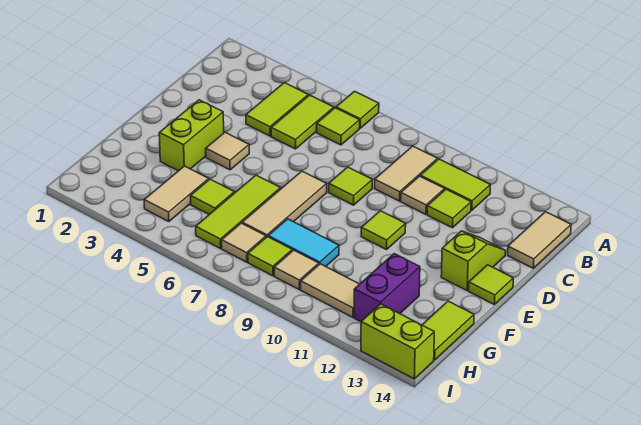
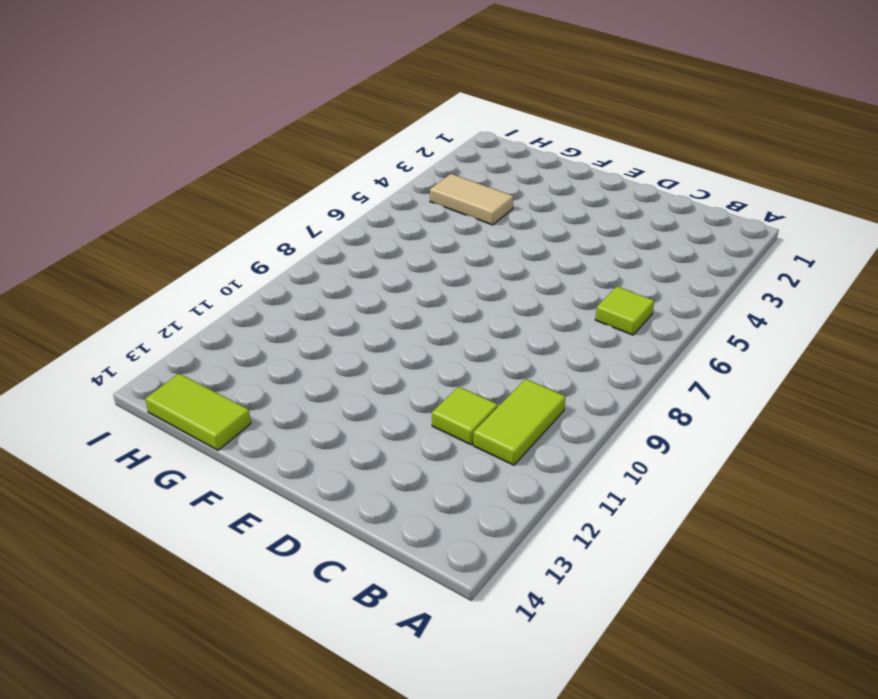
none -> lime tile A6 level 1
none -> lime tile B4:C4 level 1
none -> lime tile B5:C5 level 1

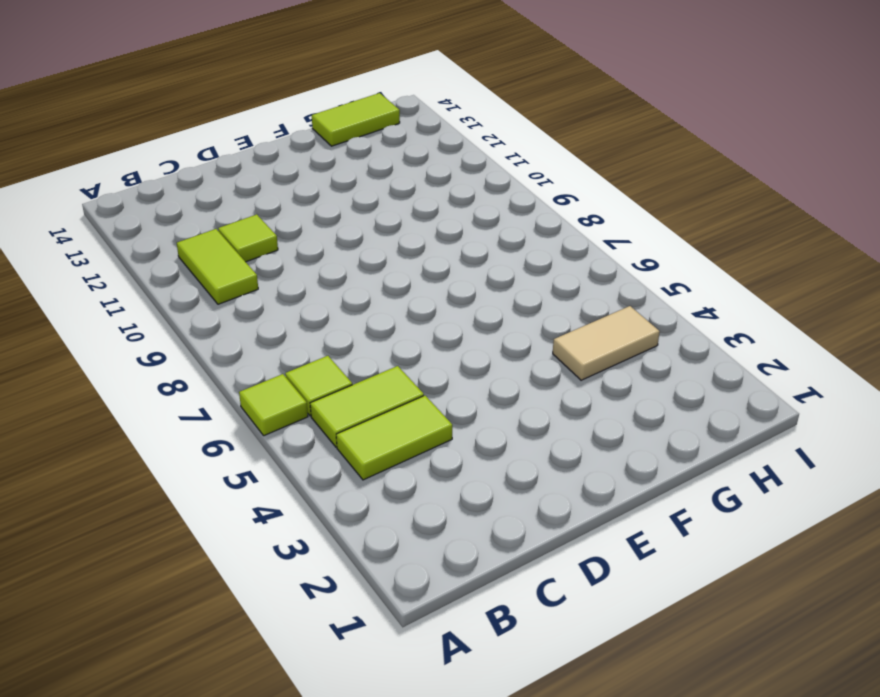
none -> tan tile B9:C9 level 1
none -> tan tile B14:C14 level 1
none -> tan tile C10 level 1

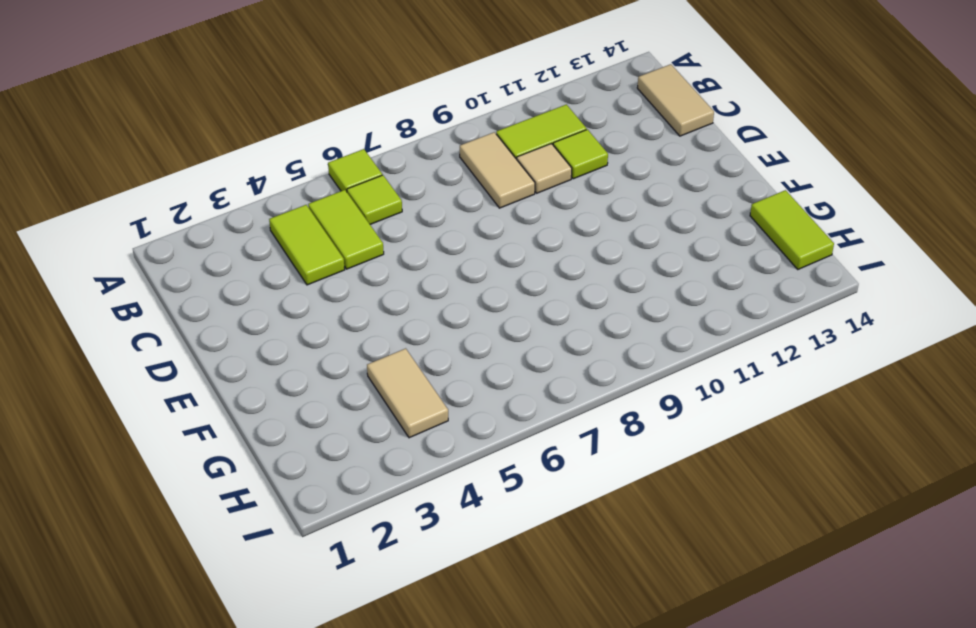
none -> lime tile D8 level 1
none -> lime slope D13:E13 level 1 top E
none -> lime brick E3:F3 level 1

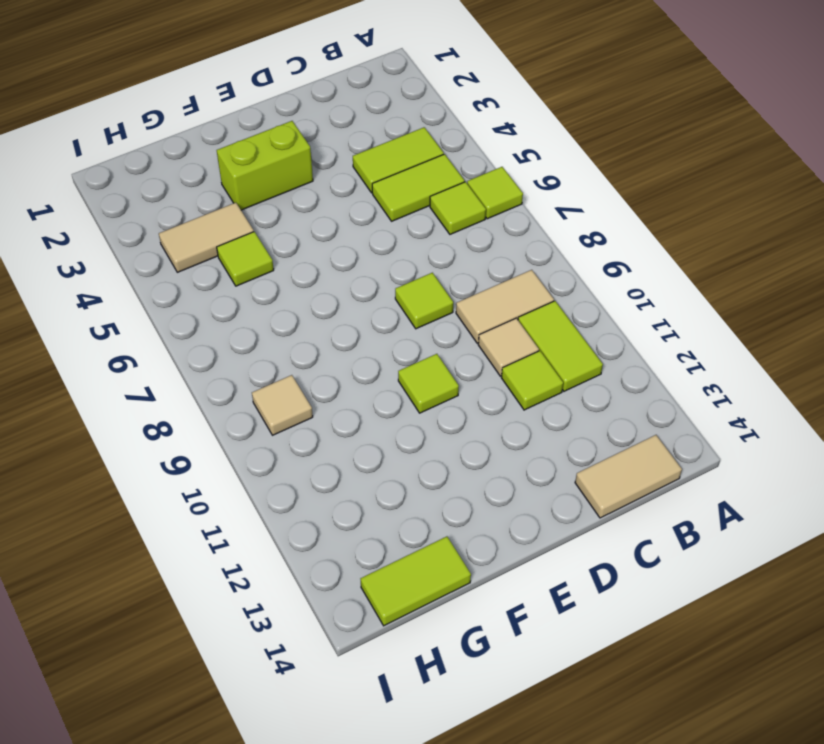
none -> lime slope D13:E13 level 1 top E
none -> tan tile E4 level 1
none -> tan tile E7:G7 level 1

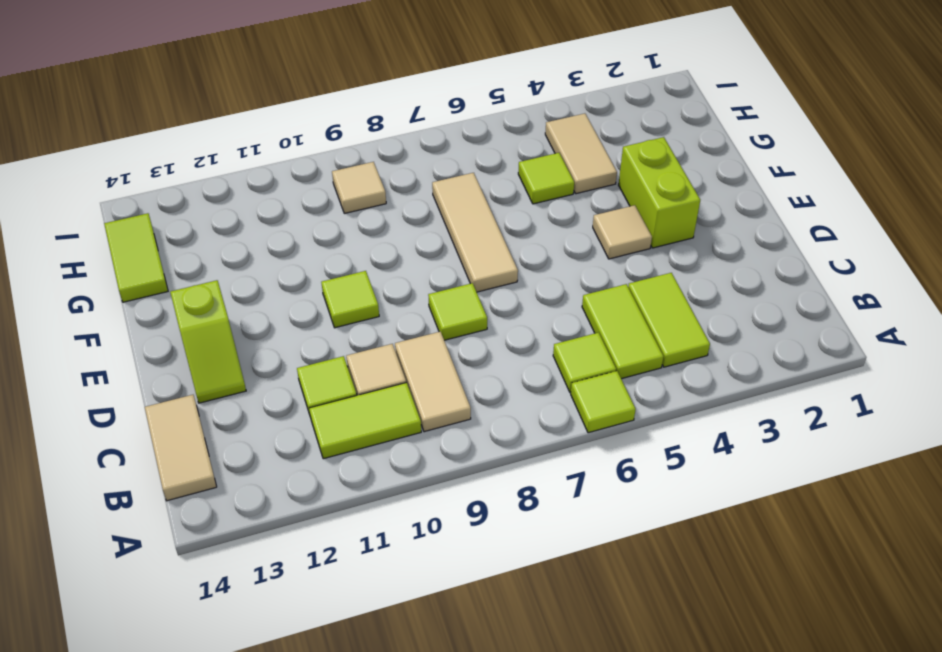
none -> lime tile E14 level 1
none -> lime tile F6:H6 level 1
none -> cyan tile G8:G9 level 1

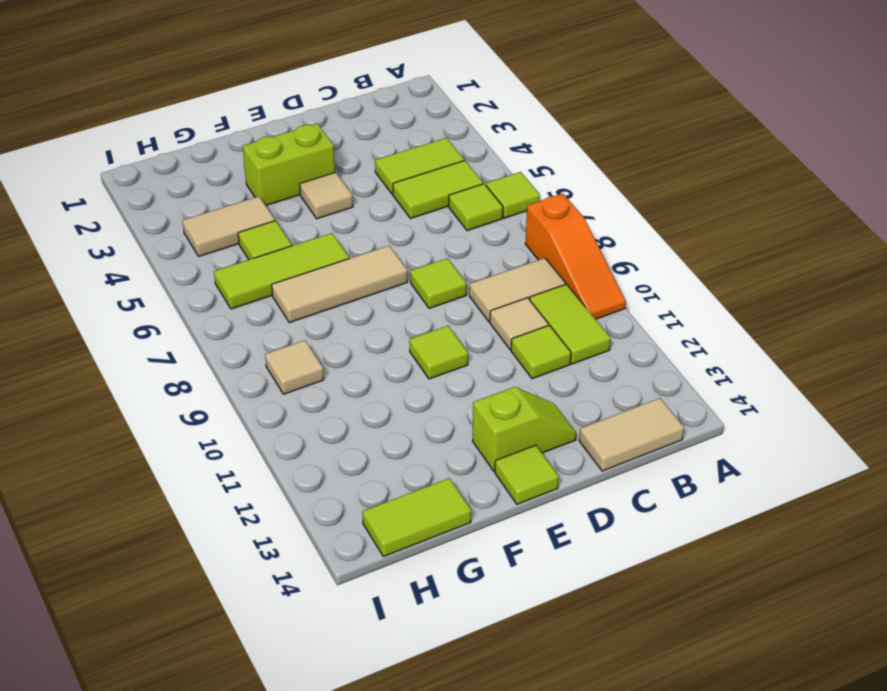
orange slope A8:A10 level 1 top 8 -> none
none -> cyan tile G8:G9 level 1
none -> purple brick G12:H12 level 1
none -> tan tile H7 level 1

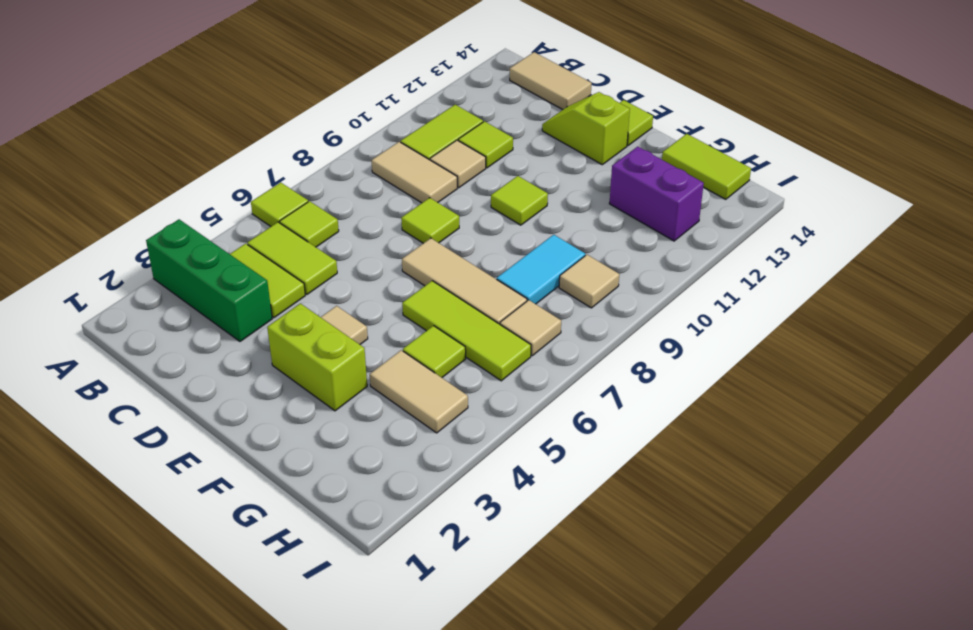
green brick A3:C3 level 1 -> none
none -> lime tile H8 level 1
none -> tan tile H10:H11 level 1
none -> lime brick I13:I14 level 1

